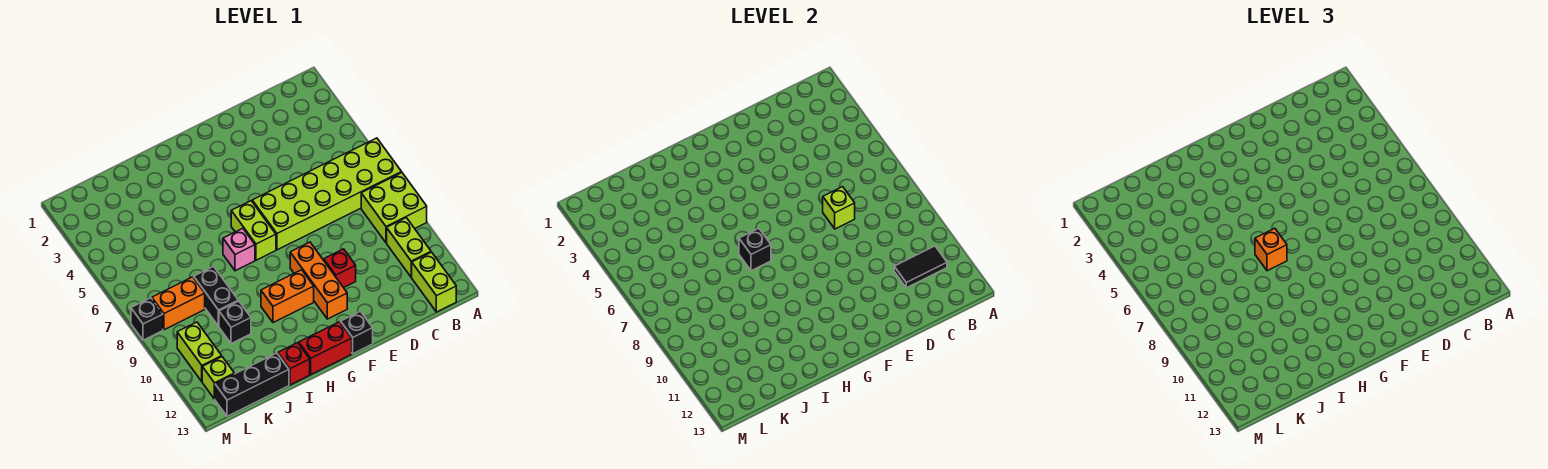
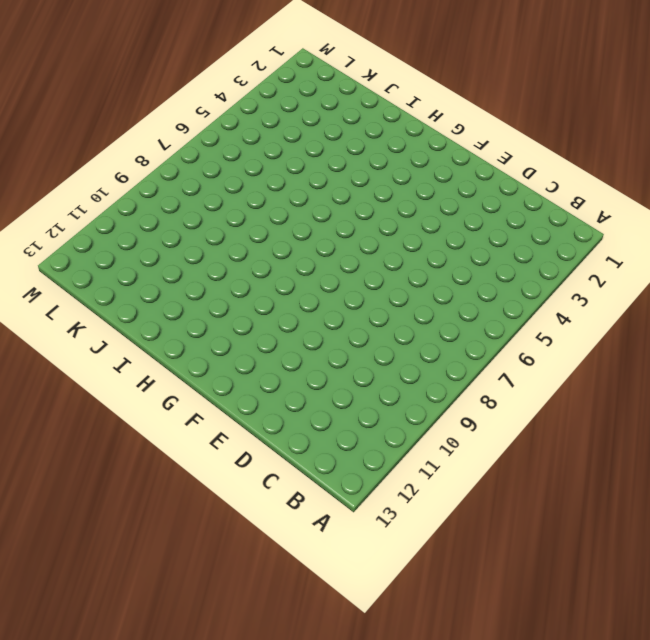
none -> lime brick A6:F7 level 1
none -> lime brick A8:B9 level 1
none -> lime brick B10:B11 level 1

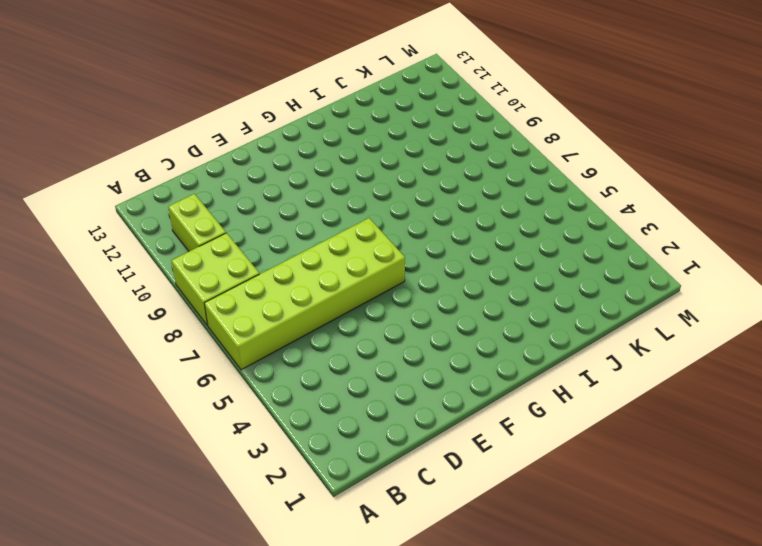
none -> lime brick B12:B13 level 1
none -> red brick E10 level 1
none -> orange brick F9:F11 level 1

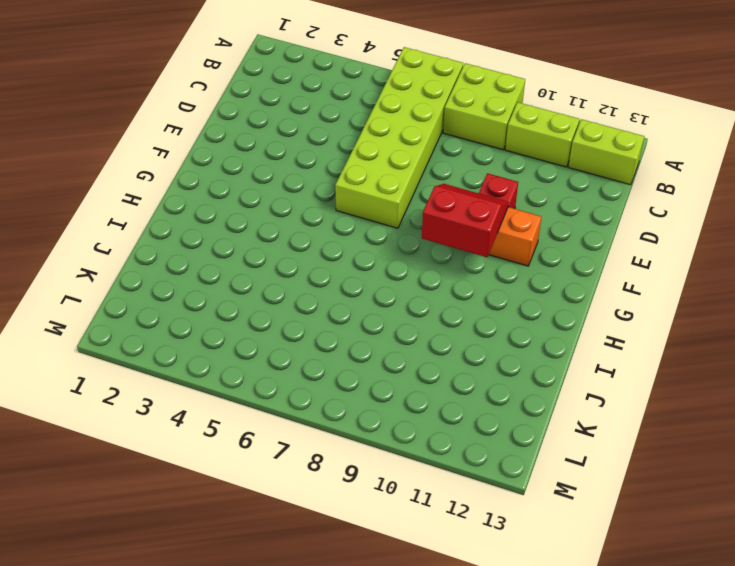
red slope F9:G10 level 2 top G -> none
none -> black brick F13 level 1
none -> lime brick G6:G7 level 1
none -> orange brick G10:H10 level 1

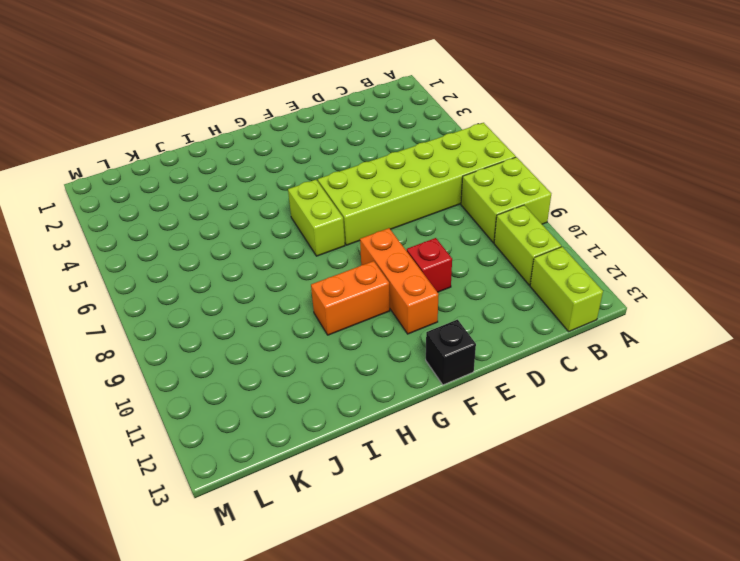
none -> red brick G13:H13 level 1
none -> pink brick H7 level 1
none -> red brick I13 level 1

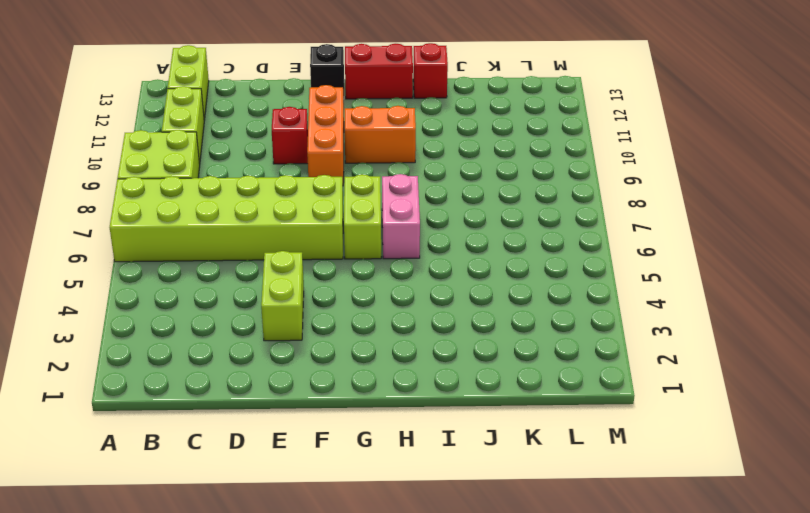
lime brick E3:E4 level 1 -> lime brick L10:L11 level 1
pink brick H6:H7 level 1 -> pink brick H7 level 1
none -> black brick J8:J9 level 1
none -> black brick J10 level 1
none -> black brick J13:L13 level 1

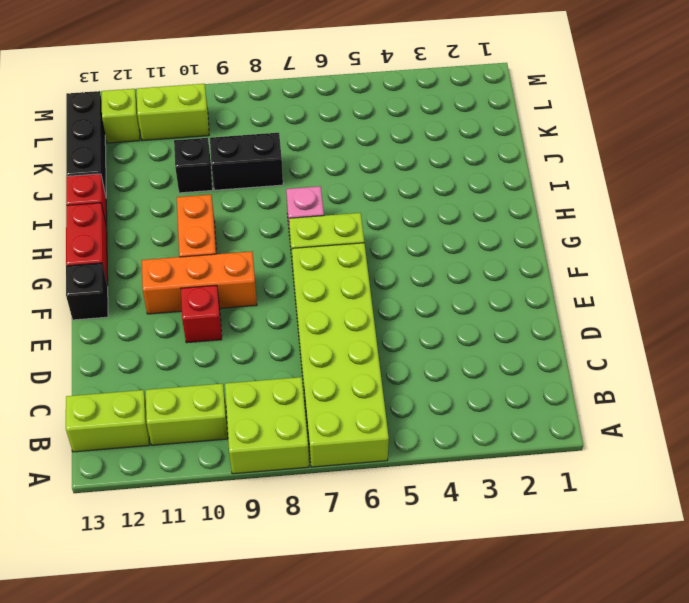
none -> orange brick K8:L8 level 1
none -> black brick M8 level 1
none -> black tile B11:C11 level 2

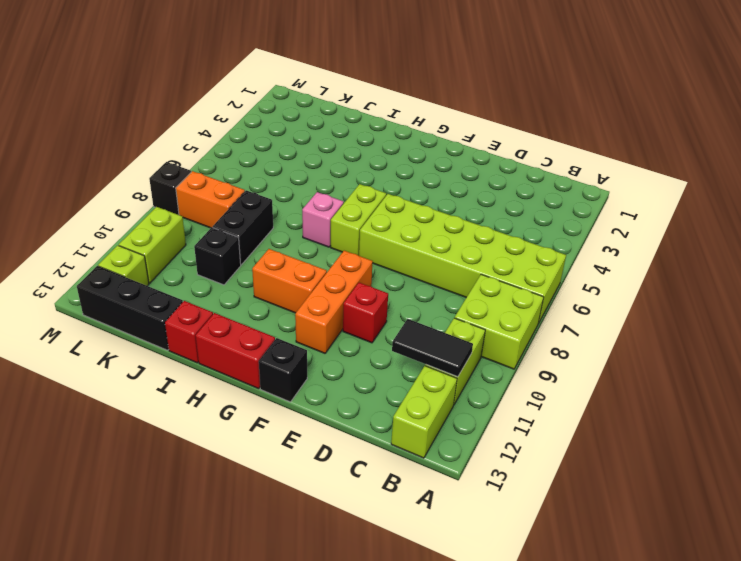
none -> lime brick D7 level 2
none -> black brick H7 level 2
none -> orange brick H7 level 3

